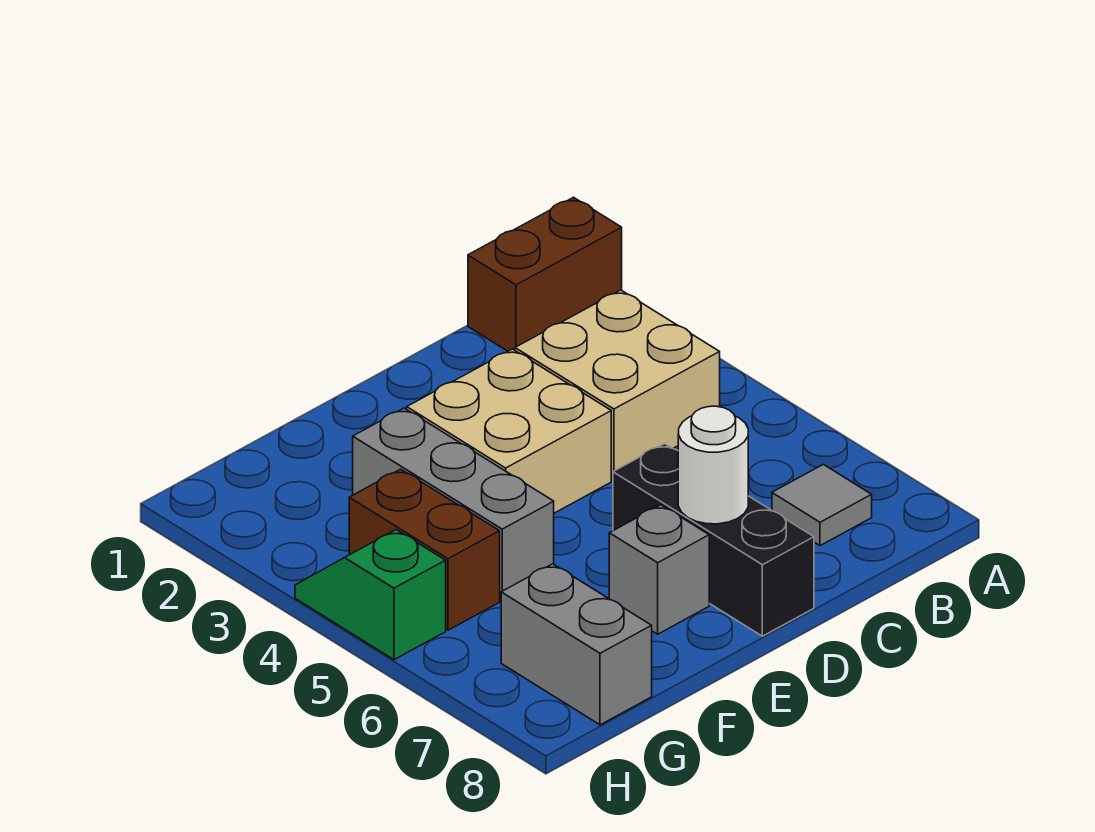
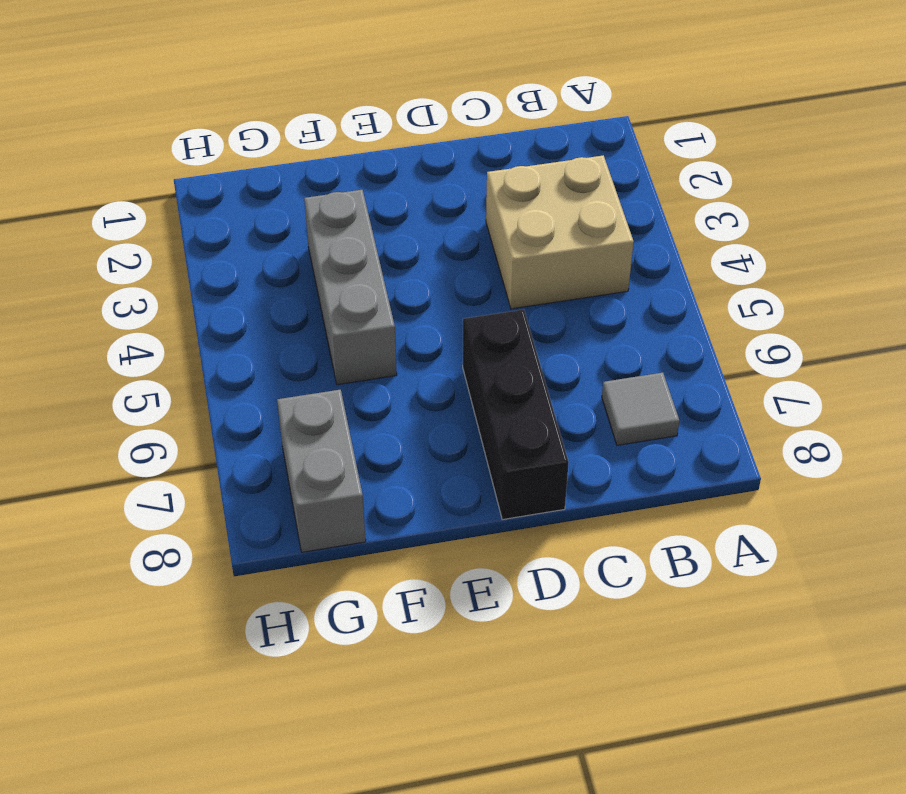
none -> brown brick A1:B1 level 1
none -> tan brick D3:E4 level 1

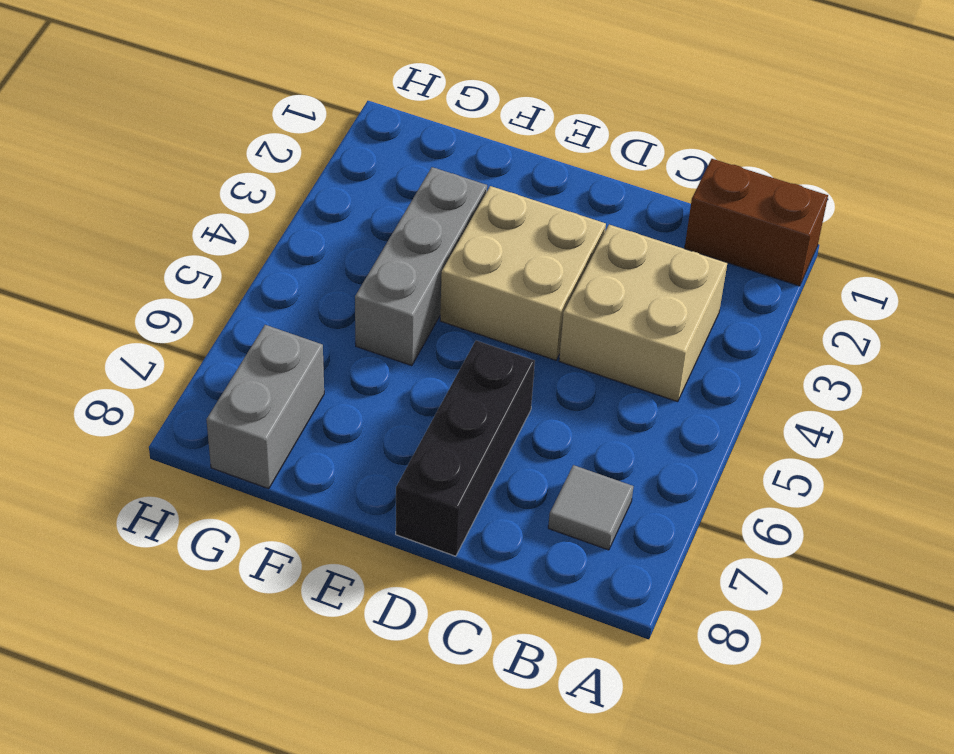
none -> grey brick E7 level 1
none -> brown brick G4:G5 level 1

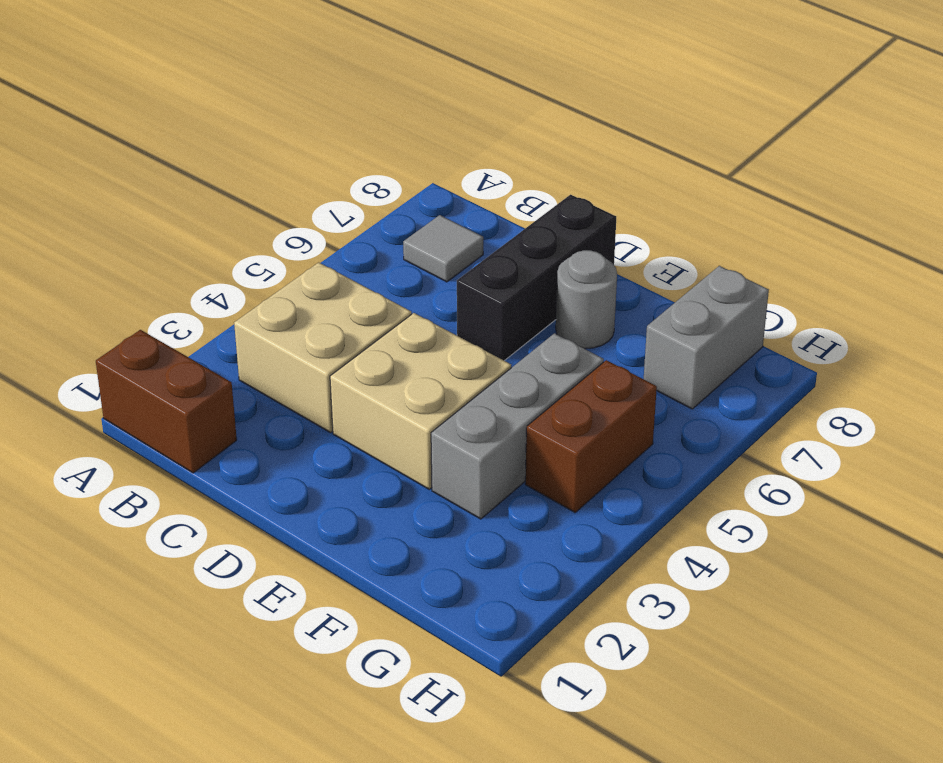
grey round brick E7 level 1 -> grey brick E7 level 1
none -> green slope H4:H5 level 1 top 5
none -> white round brick D7 level 2

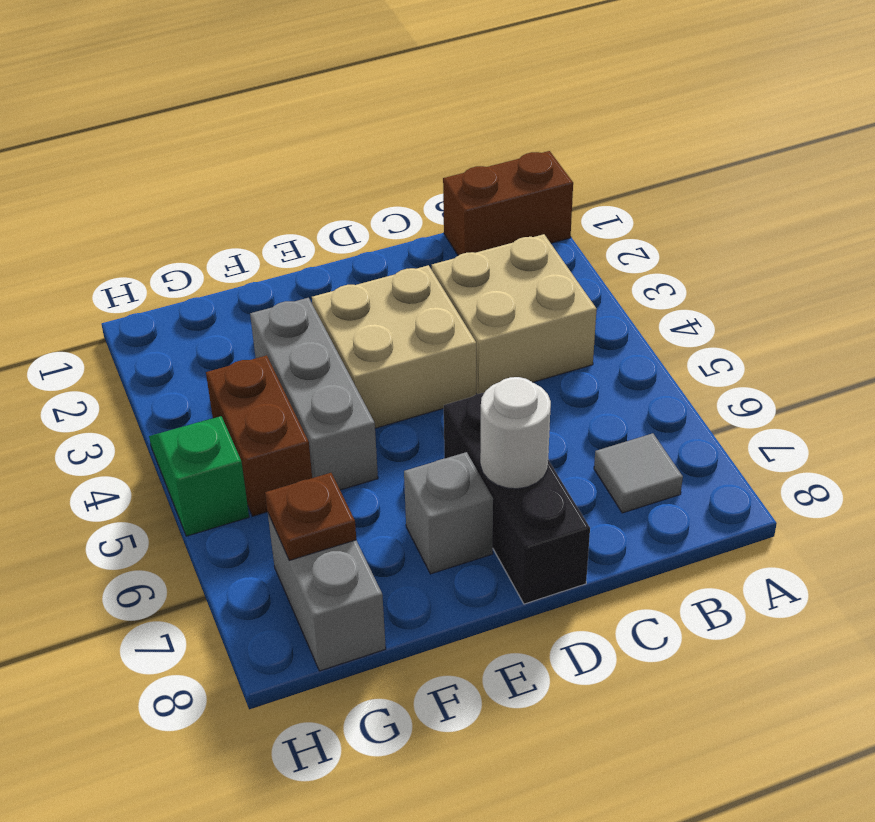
brown plate G7 level 2 -> none

